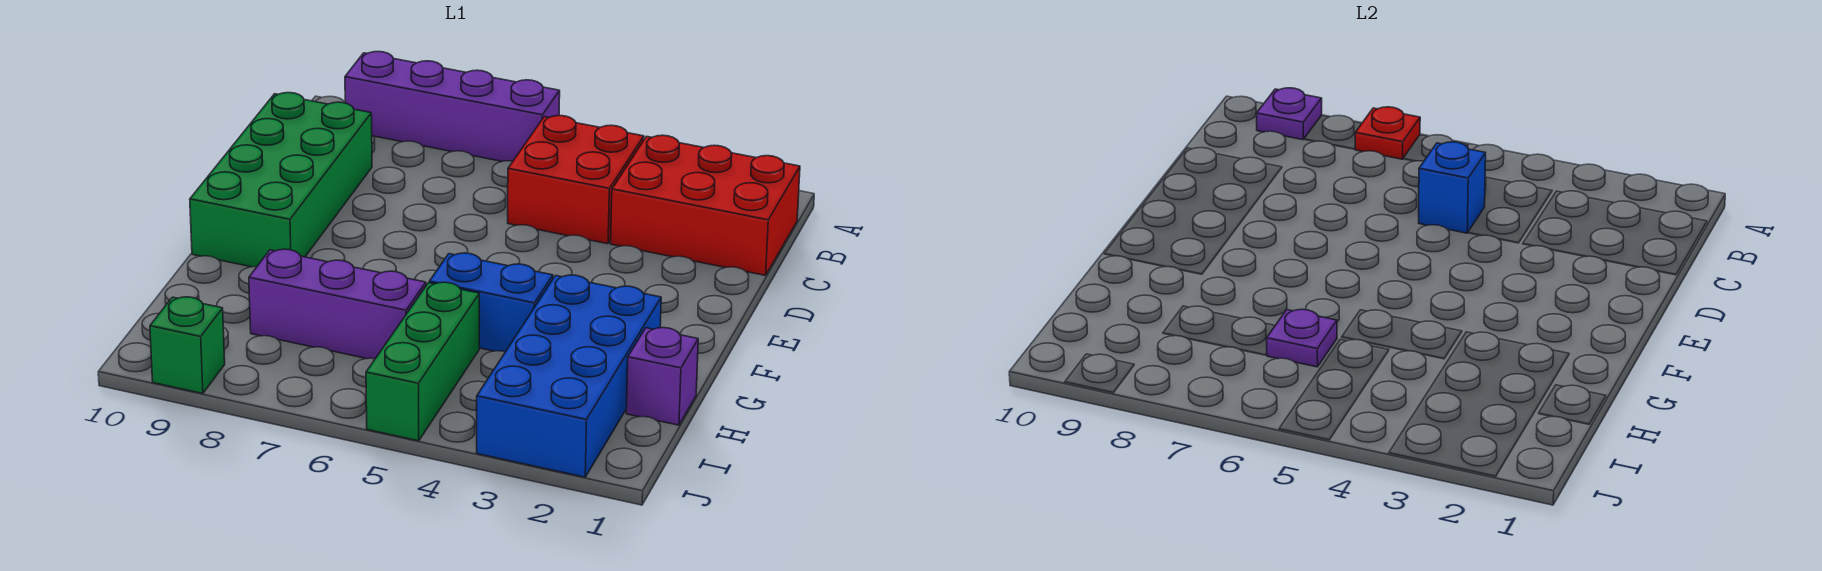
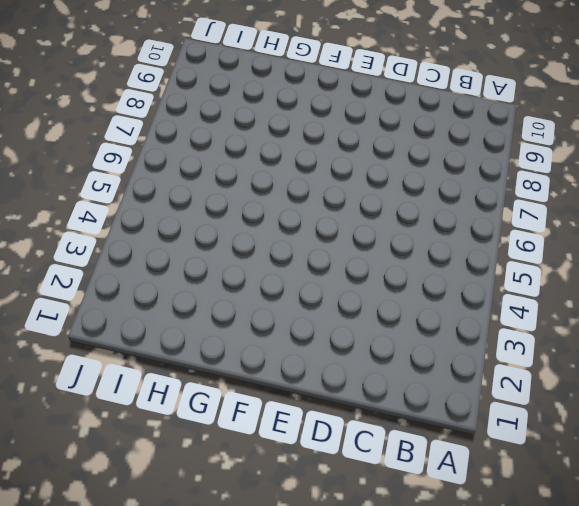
none -> purple brick A6:A9 level 1
none -> red brick B1:C3 level 1
none -> red brick B4:C5 level 1

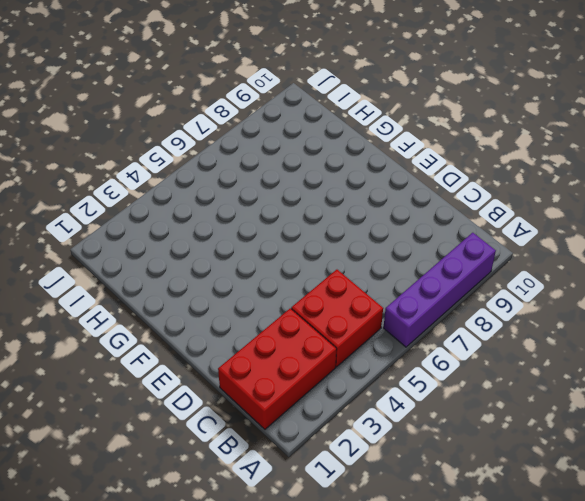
none -> green brick C9:F10 level 1
none -> blue brick G2:J3 level 1
none -> blue brick G4:G5 level 1

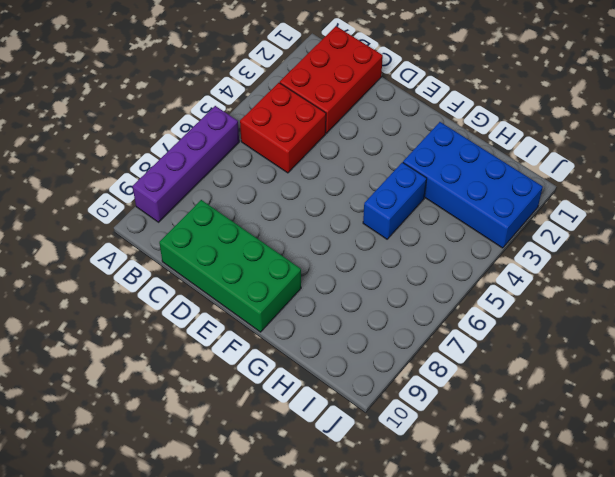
none -> purple brick H1 level 1
none -> green brick H5:J5 level 1
none -> purple brick H6:H8 level 1

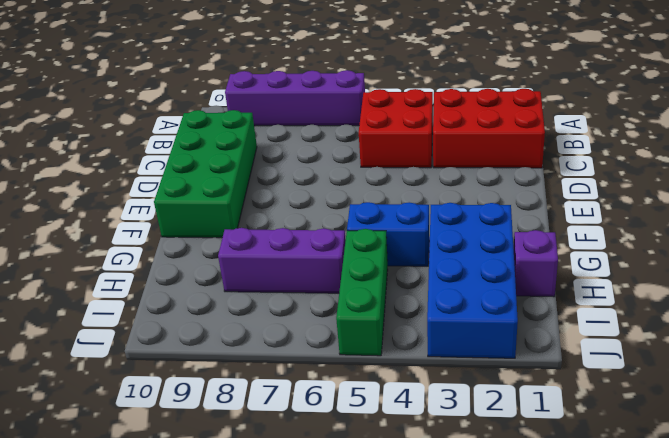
none -> green brick J9 level 1
none -> red plate A7 level 2
none -> purple plate A9 level 2

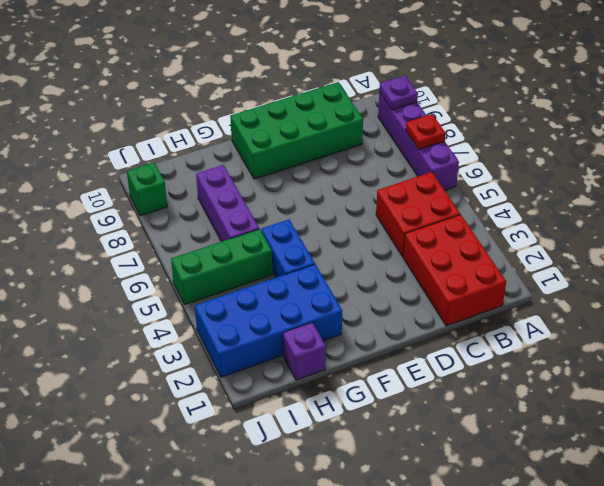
none -> blue brick C5 level 2
none -> purple plate H6 level 2

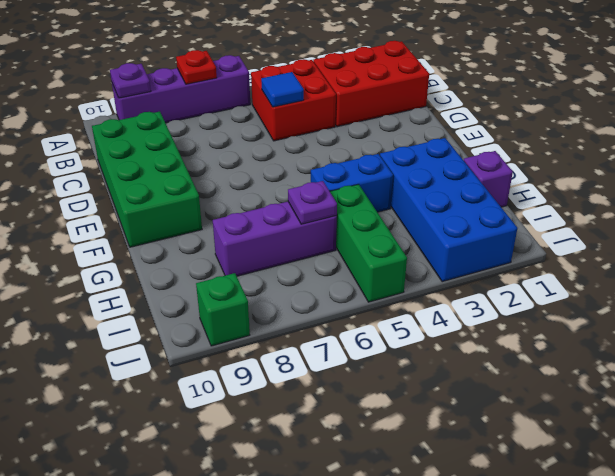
blue tile C5 level 2 -> blue brick C5 level 2

